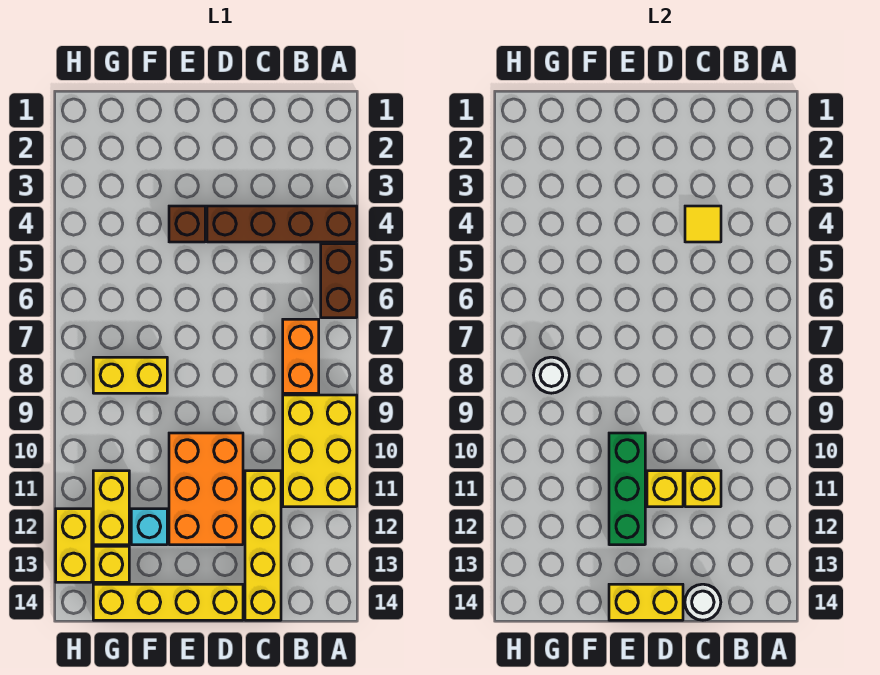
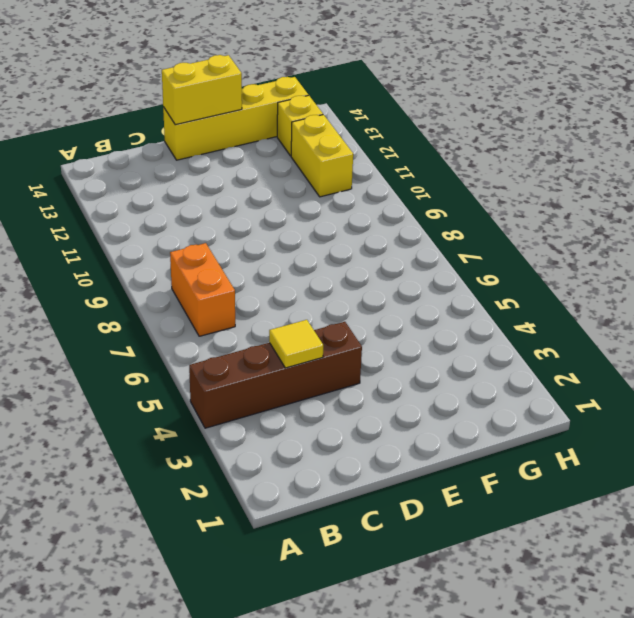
none -> brown brick A5:A6 level 1
none -> yellow brick A9:B11 level 1
none -> yellow brick C11:C14 level 1

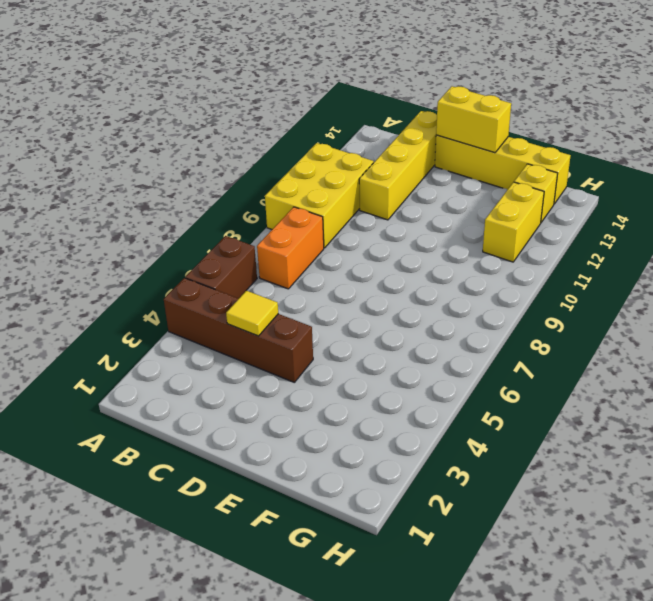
none -> orange brick D10:E12 level 1
none -> brown brick E4 level 1
none -> yellow brick F8:G8 level 1

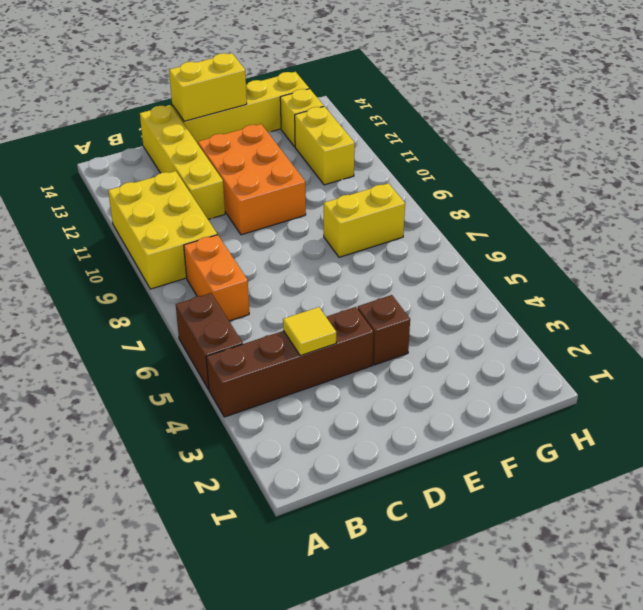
none -> cyan brick F12 level 1
none -> yellow brick H12:H13 level 1
none -> yellow brick C11 level 2

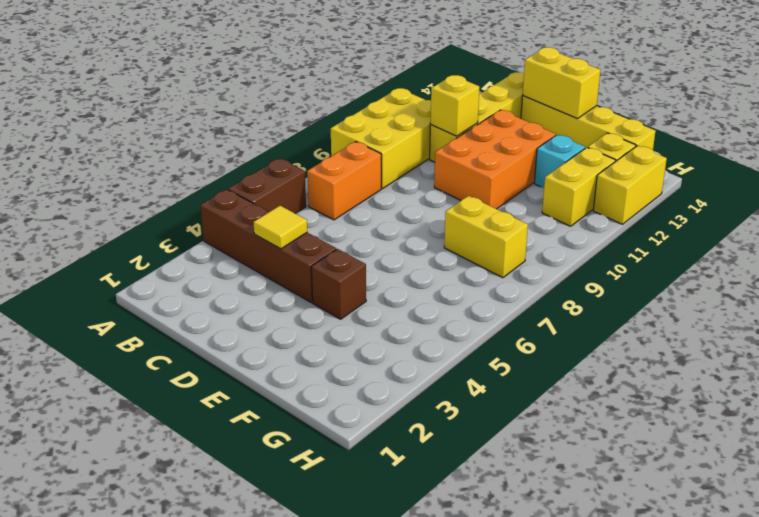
none -> white round brick C14 level 2
none -> yellow brick D11 level 2
none -> green brick E10:E12 level 2

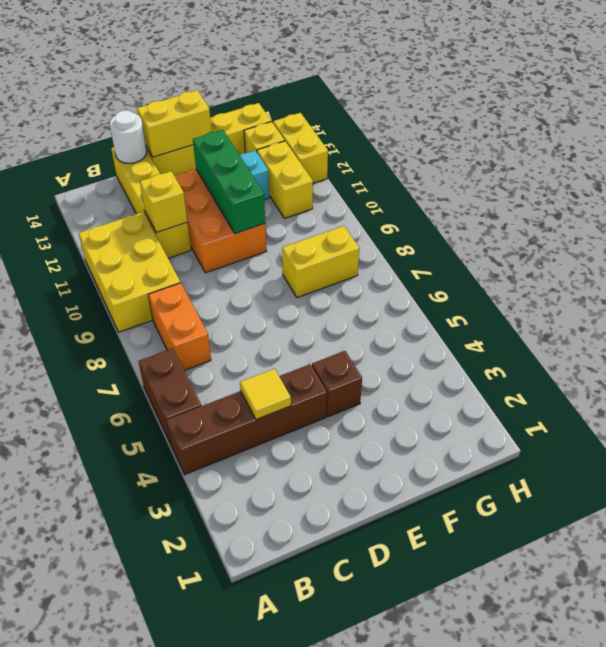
none -> yellow brick D11 level 2
none -> white round brick G8 level 2

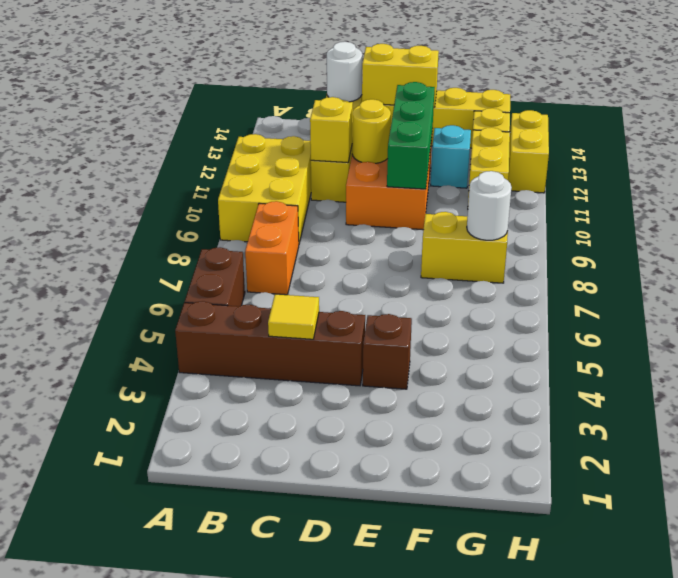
yellow round brick D11 level 2 -> yellow brick D11 level 2

